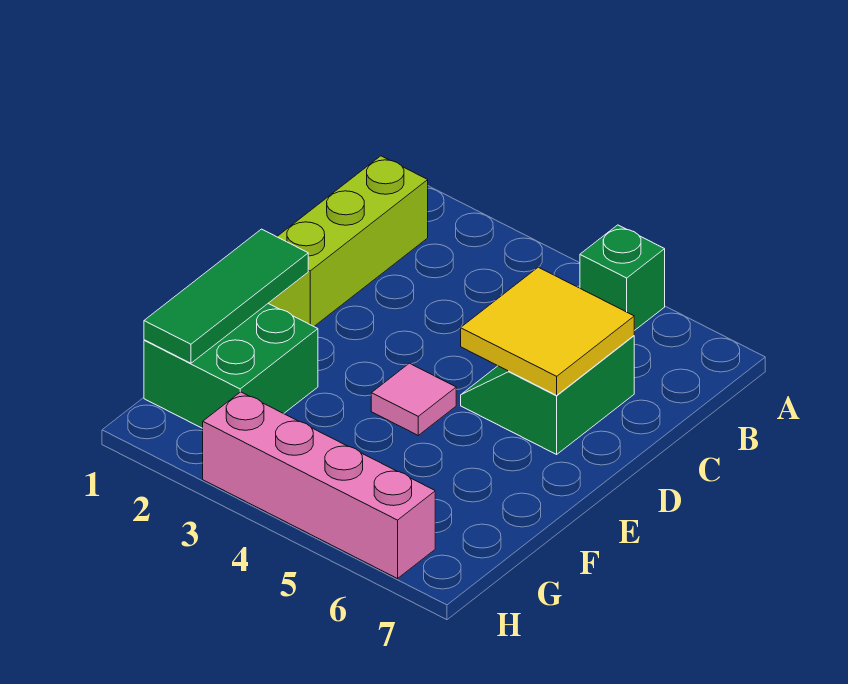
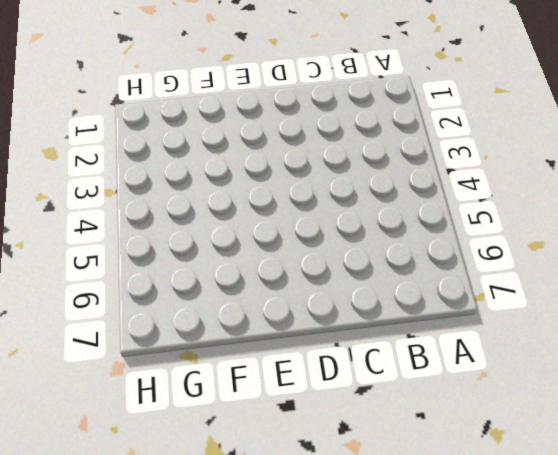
none -> green brick A5 level 1
none -> lime brick B1:D1 level 1

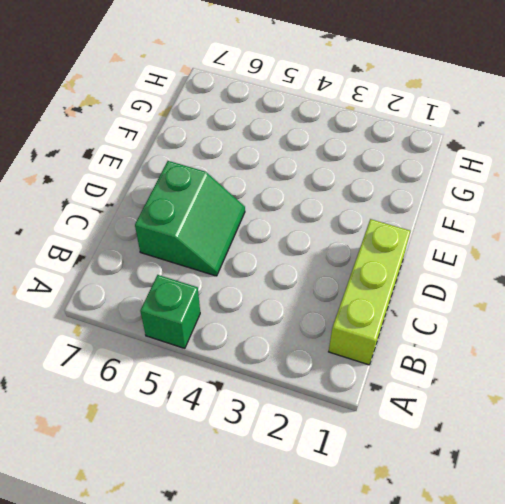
none -> pink tile E4 level 1
none -> green brick F1:G2 level 1

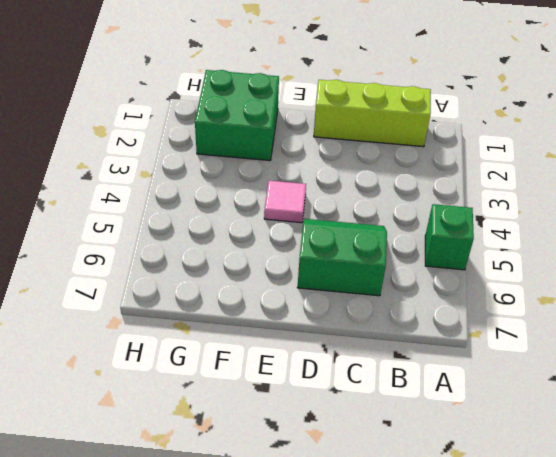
none -> pink brick H3:H6 level 1
none -> yellow tile C5:D6 level 2

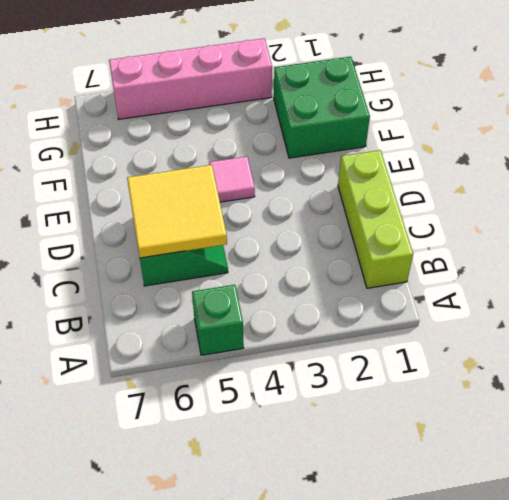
none -> green tile E1:G1 level 2

